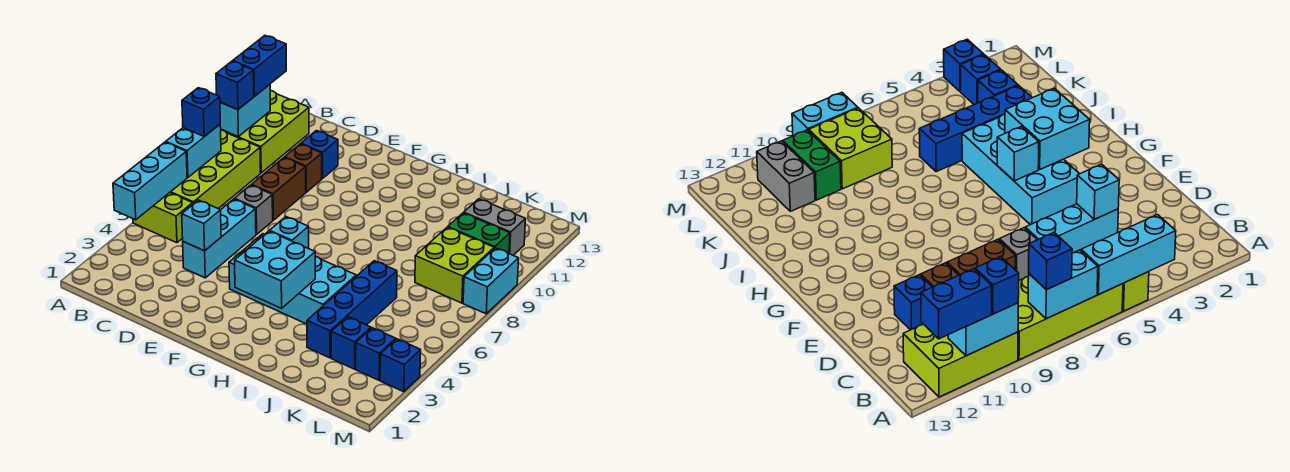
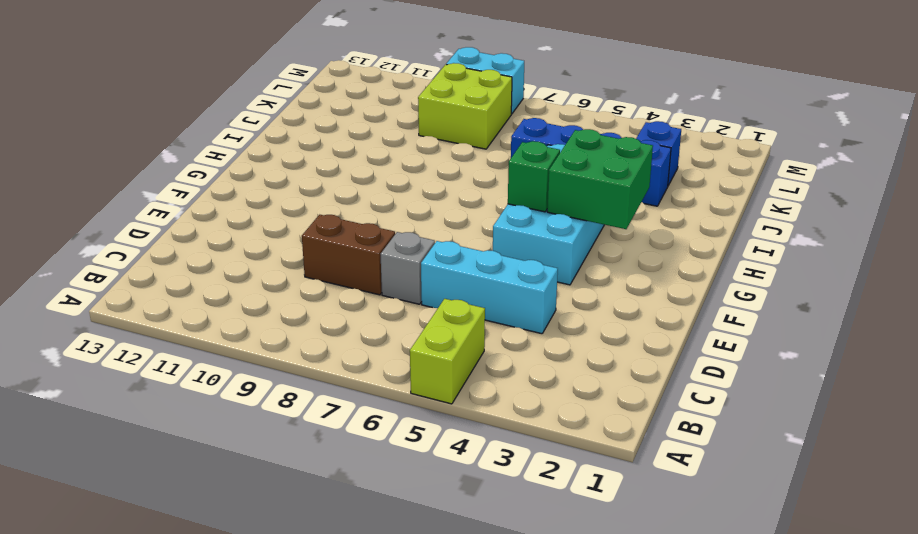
green brick G3:H4 level 2 -> cyan brick G3:H4 level 2
green brick G5 level 2 -> cyan brick G5 level 2
none -> lime brick A6:B9 level 1
none -> lime brick A10:B12 level 1
none -> brown brick D10 level 1

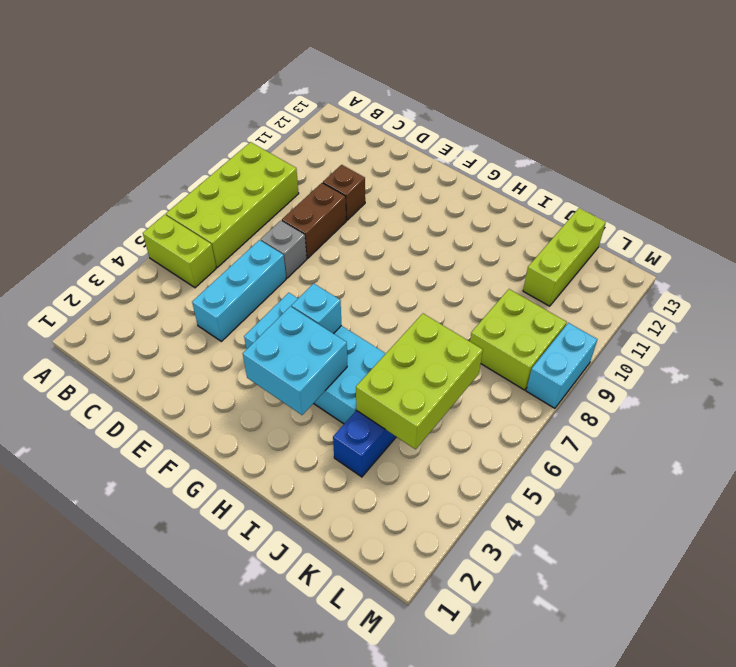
lime brick J4:K6 level 2 -> lime brick A10:B12 level 1
lime brick K11:K13 level 1 -> grey brick K11:L11 level 1
none -> blue brick D11 level 1
none -> blue brick K3 level 1
none -> green brick K10:L10 level 1

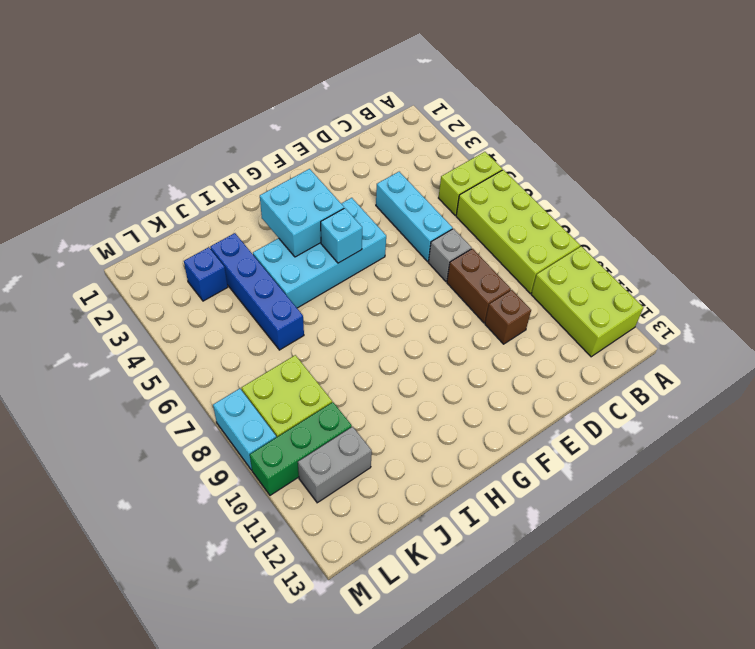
green brick K10:M10 level 1 -> green brick K10:L10 level 1
none -> blue brick D11 level 1
none -> blue brick L3 level 1
none -> blue brick M3 level 1

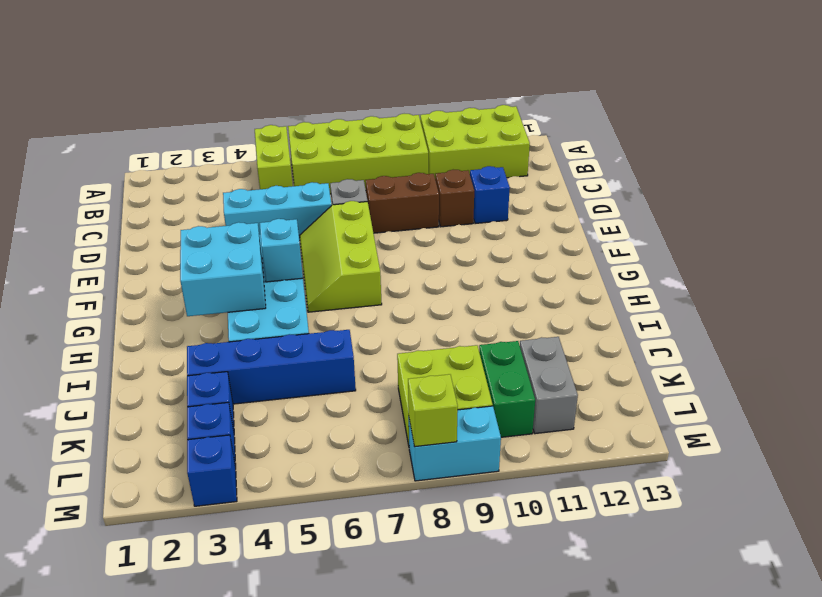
lime slope E6:G7 level 1 top 7 -> none
lime brick M8 level 2 -> none
none -> cyan brick A4:A6 level 2
none -> cyan brick A7:A8 level 2
none -> cyan brick A10:A11 level 2

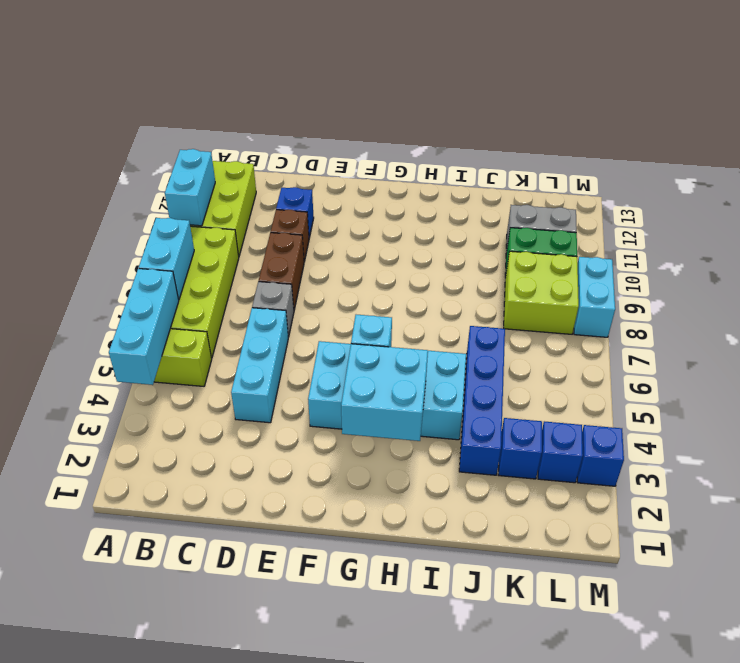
none -> cyan brick D4 level 2
none -> blue brick A8 level 3
none -> blue brick A10 level 3

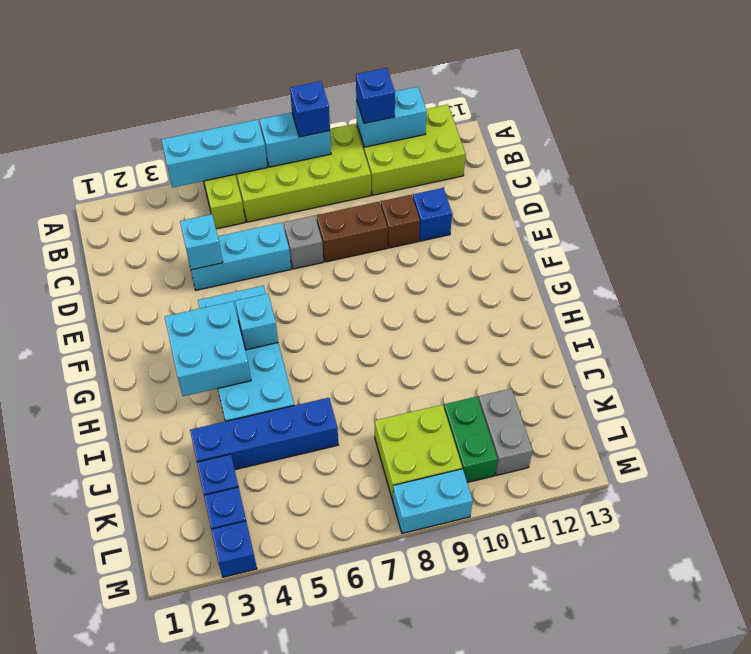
none -> blue brick A11:A12 level 3

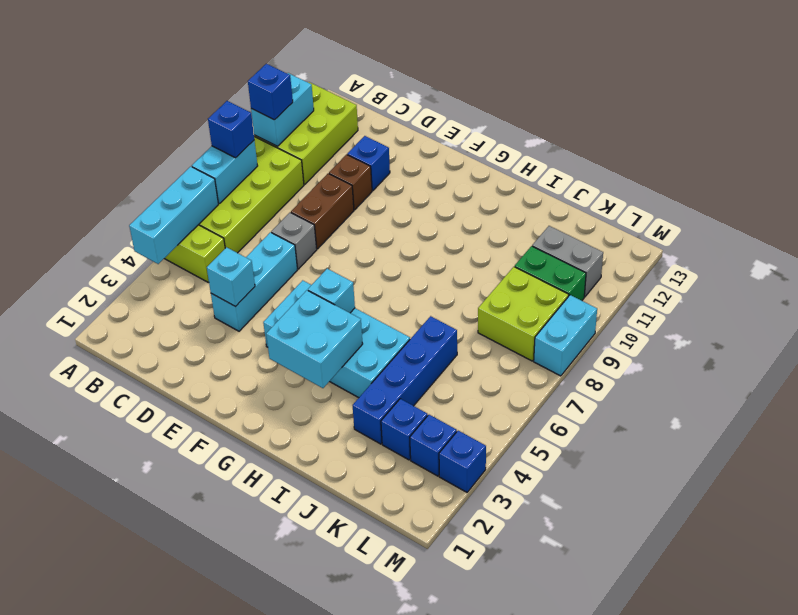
none -> blue brick A11:A12 level 3

